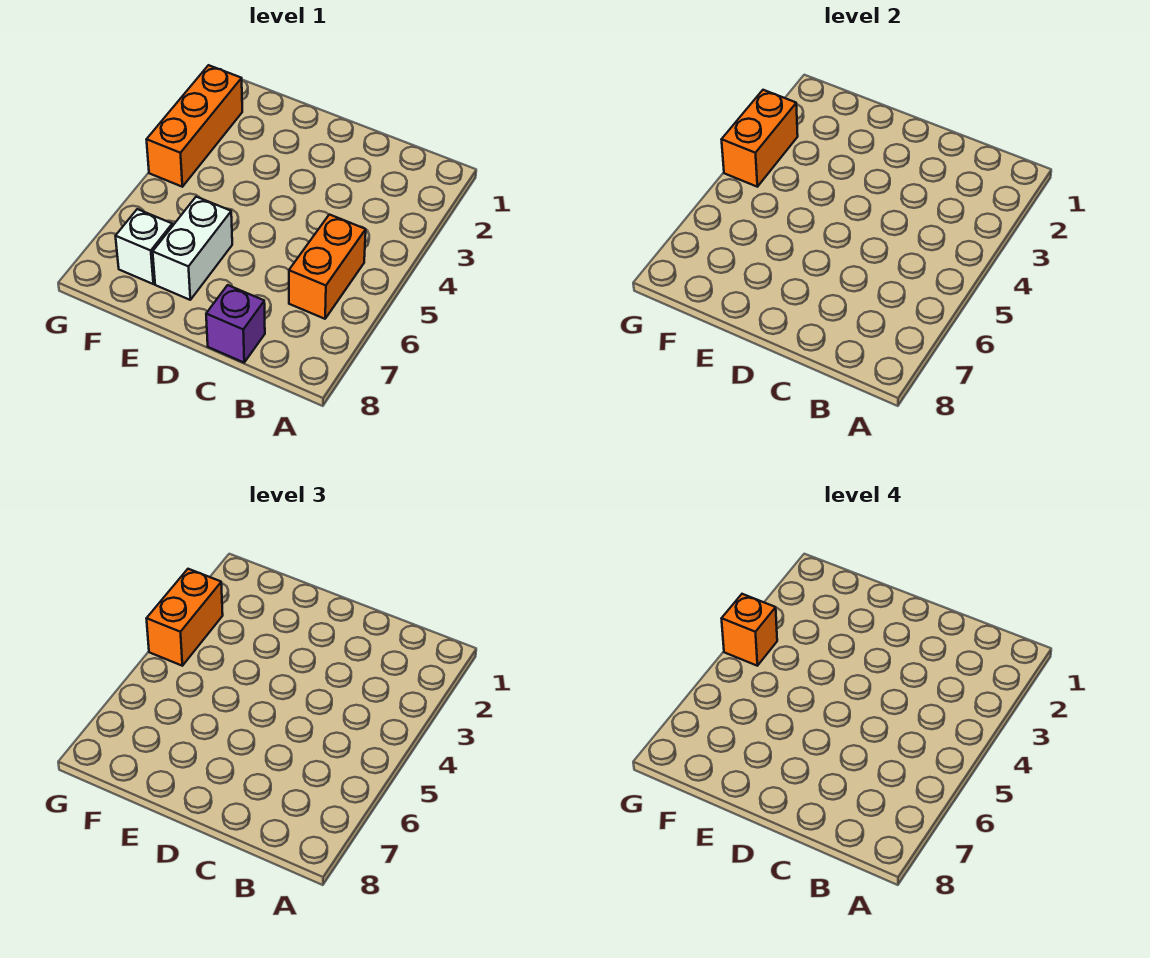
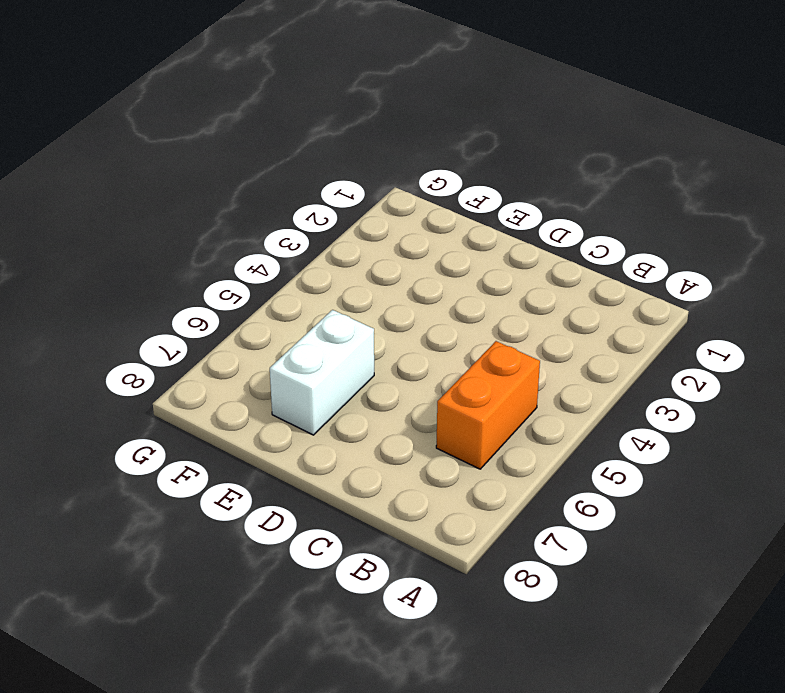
none -> purple brick C8 level 1
none -> white brick F7 level 1

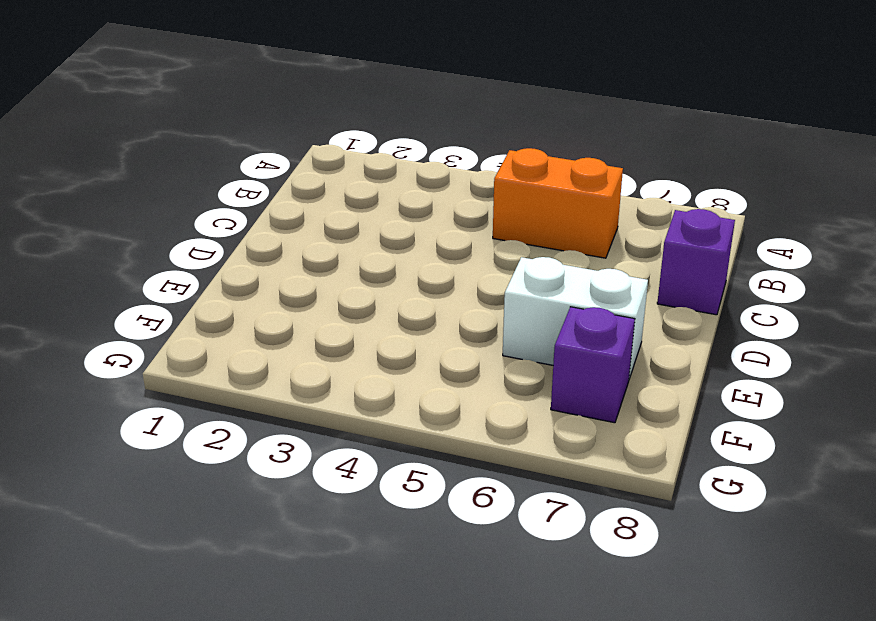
purple brick F7 level 1 -> white brick F7 level 1
none -> orange brick G2:G4 level 1
none -> orange brick G3:G4 level 2

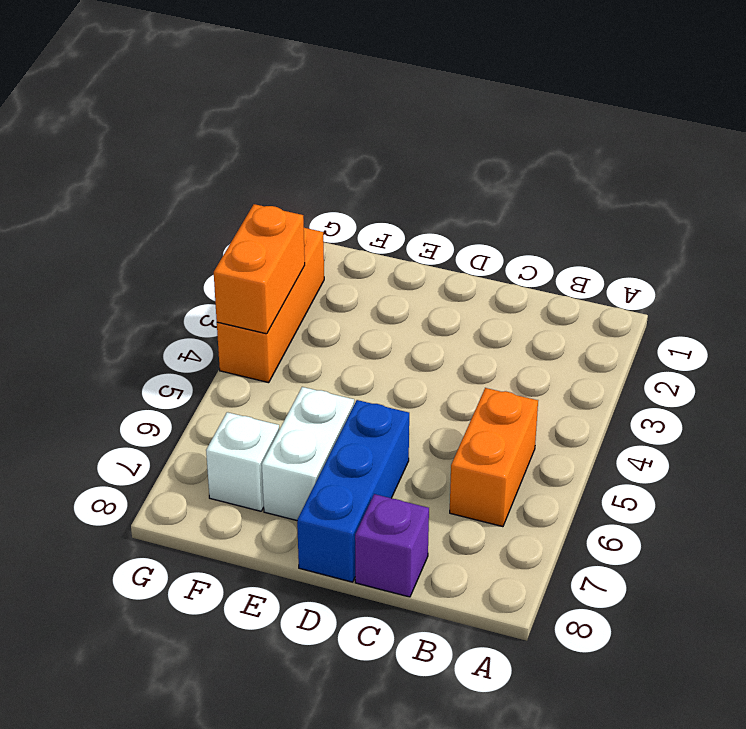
blue brick D6:D8 level 1 -> none
none -> orange brick G3:G4 level 3
none -> orange brick G4 level 4

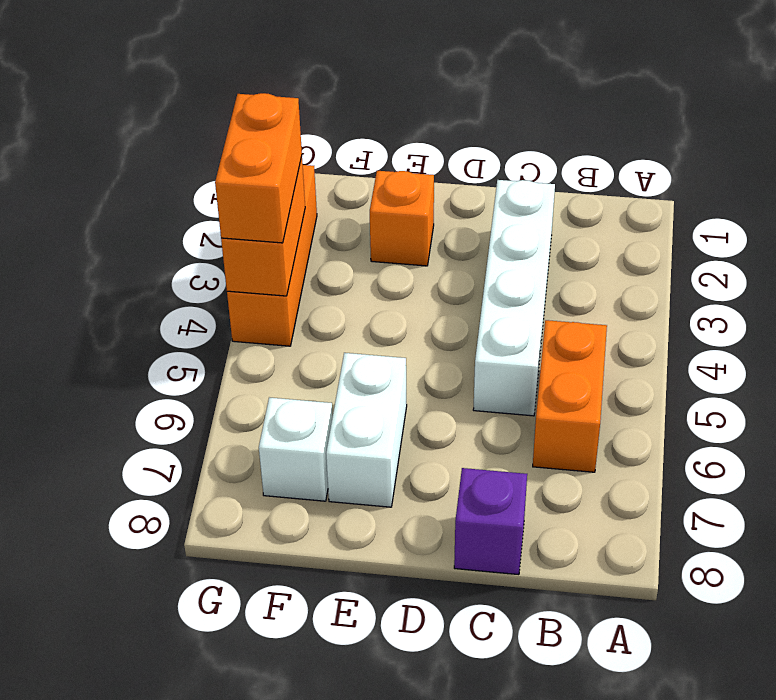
white brick C2:C5 level 1 -> none
orange brick E2 level 1 -> orange brick G4 level 4

